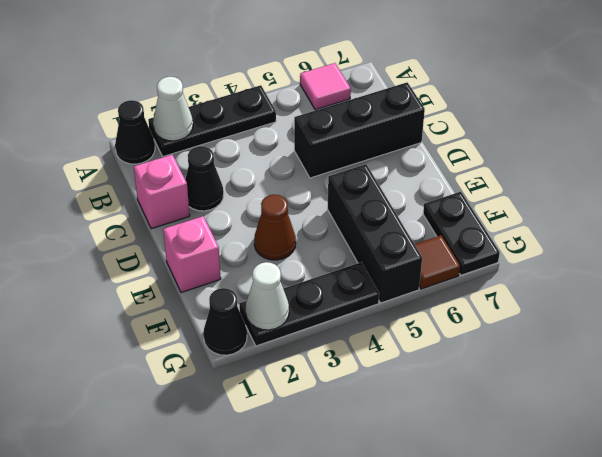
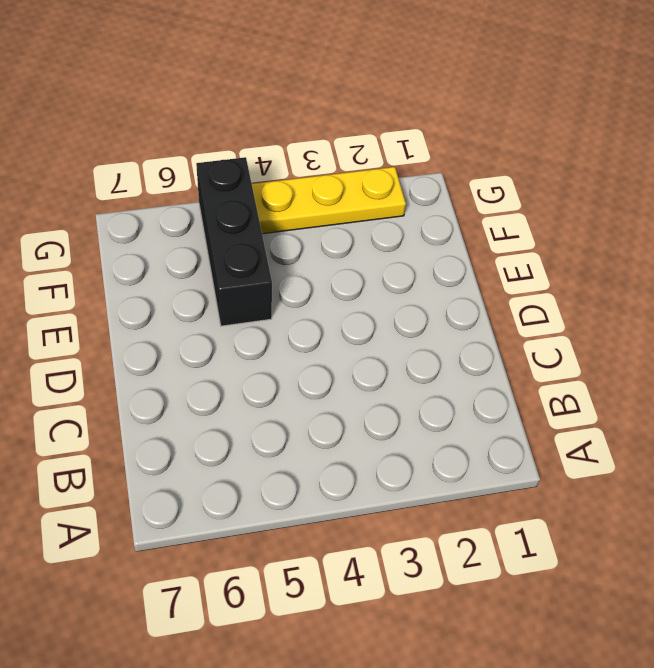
yellow plate G2:G4 level 1 -> black plate G2:G4 level 1
none -> black cone A1 level 1
none -> black plate A2:A4 level 1
none -> pink tile A6 level 1

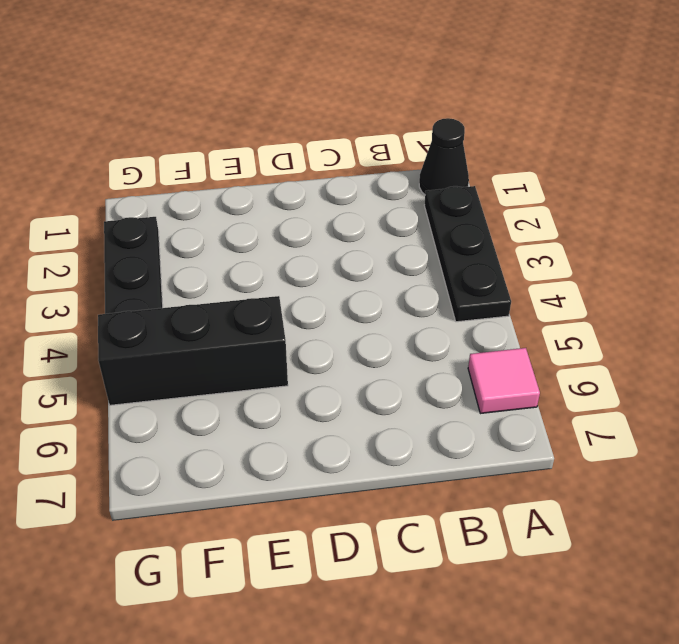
none -> pink brick C1 level 1
none -> black cone C2 level 1
none -> black brick C5:C7 level 1

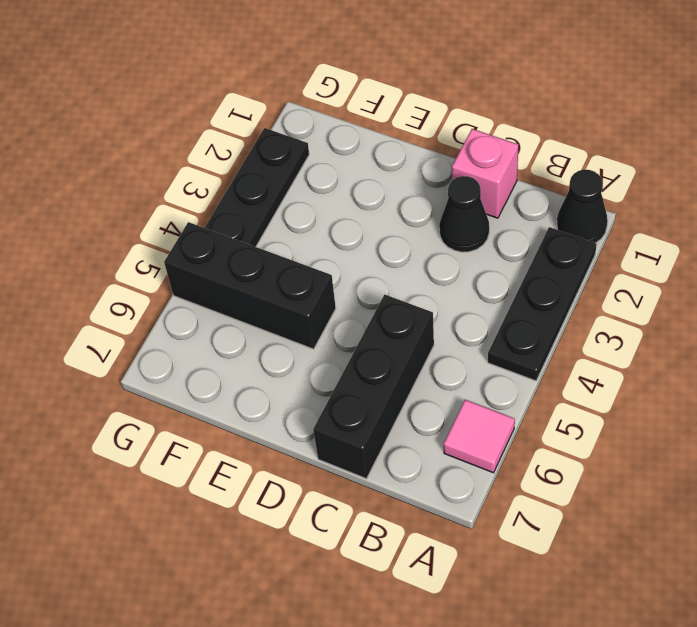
none -> pink brick E1 level 1
none -> brown cone E3 level 1
none -> black plate F7:G7 level 1

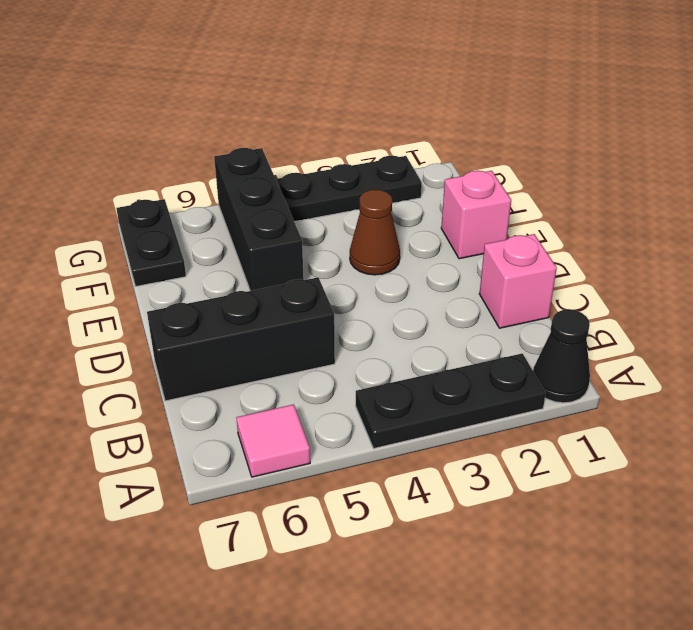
none -> black cone C2 level 1
none -> black cone G1 level 1
none -> brown tile G6 level 1

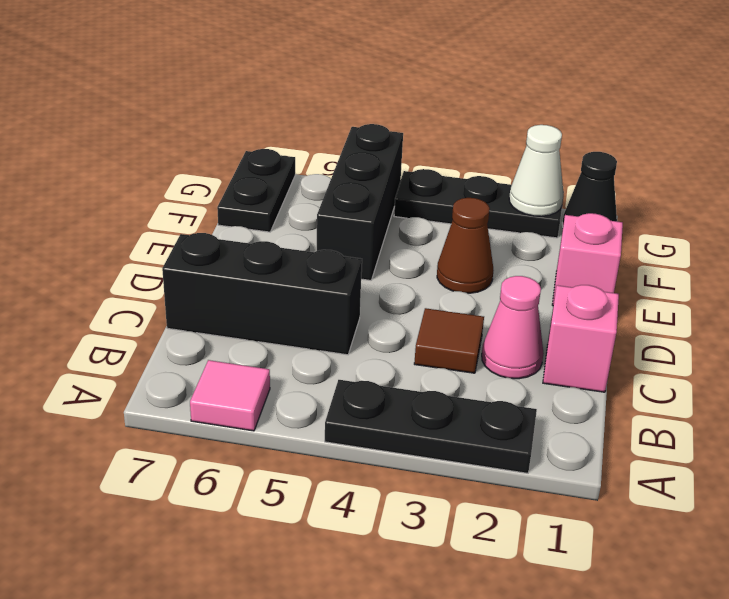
pink cone C2 level 1 -> black cone C2 level 1
brown tile C3 level 1 -> brown tile G6 level 1
none -> black cone A1 level 1
none -> white cone A2 level 2

